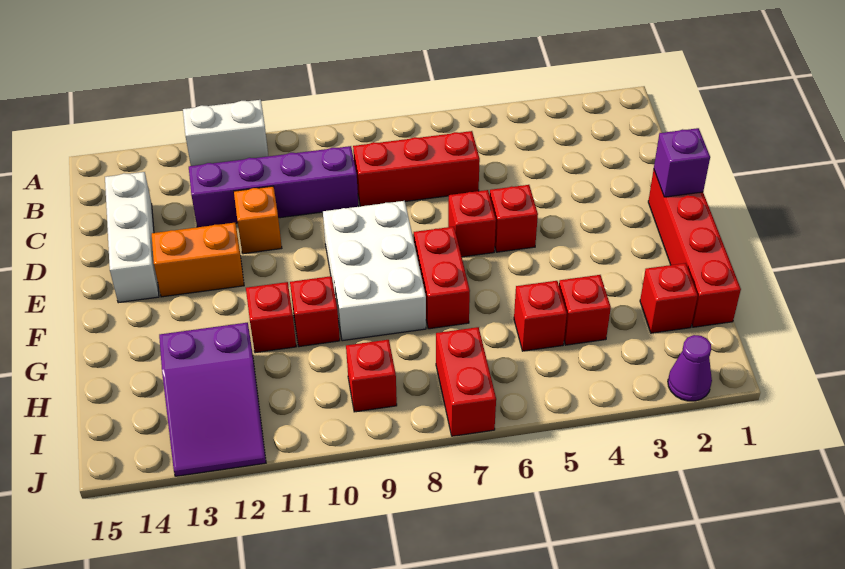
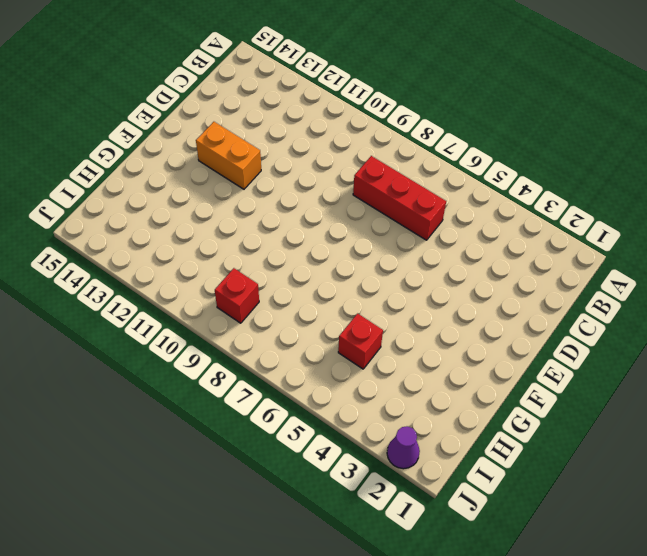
none -> white brick A11:A12 level 1
none -> purple brick C9:C12 level 1
none -> white brick C14:E14 level 1

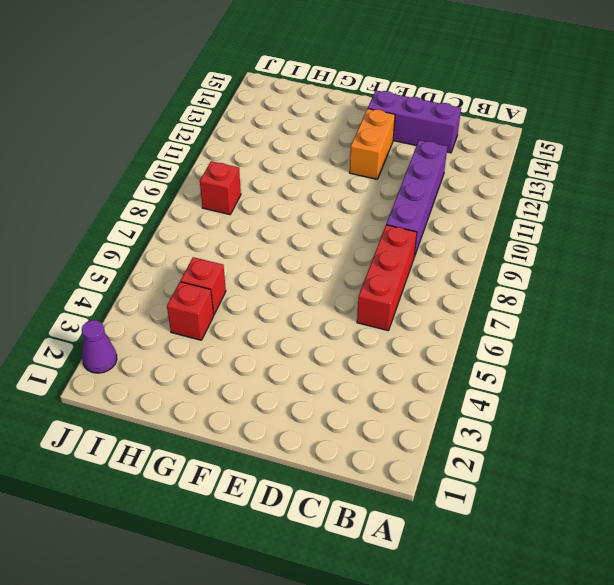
purple brick C14:E14 level 1 -> white brick C14:E14 level 1
none -> white brick A11:A12 level 1
none -> orange brick D11 level 1
none -> red brick E1:H1 level 1

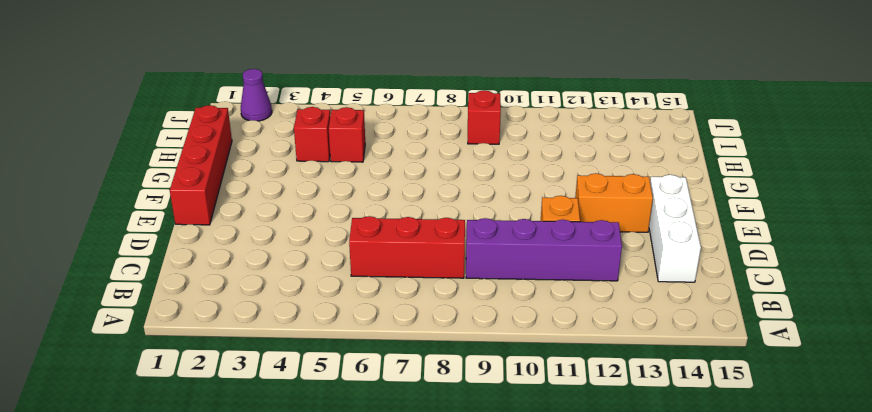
none -> white brick A11:A12 level 1
none -> red brick E5 level 1
none -> red brick E6 level 1

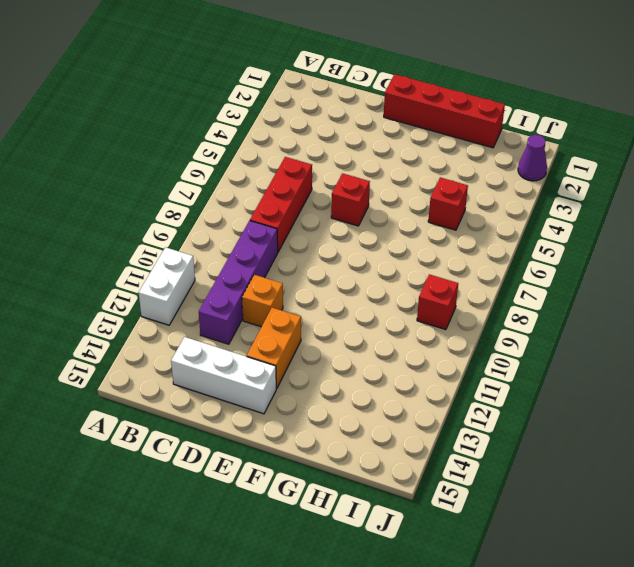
none -> red brick E5 level 1
none -> white brick E8:G9 level 1
none -> red brick F7:G7 level 1

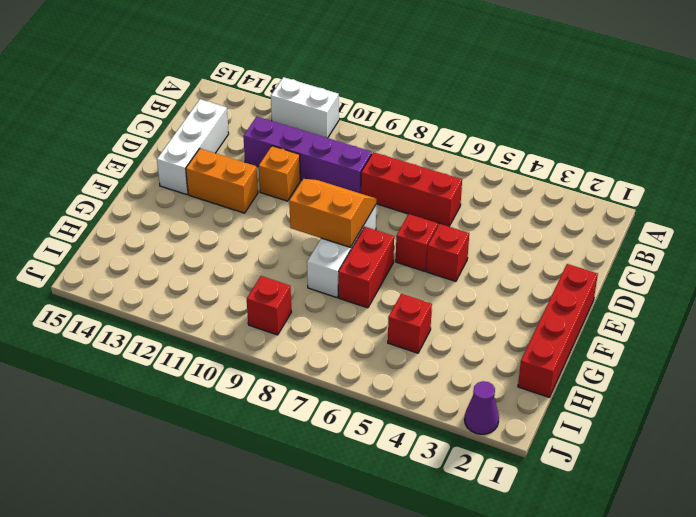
white brick E8:G8 level 1 -> white brick E8:G9 level 1
orange slope E8:F9 level 2 top F -> none
none -> red brick G10 level 1
none -> red brick G11 level 1
none -> red brick H2 level 1

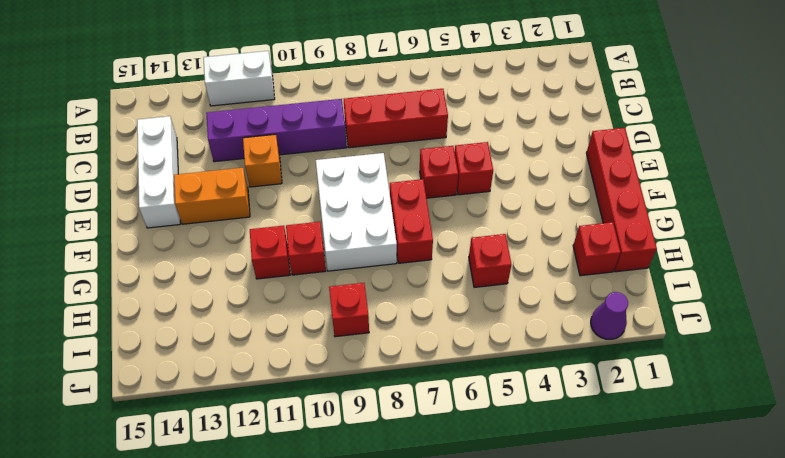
none -> red brick H4 level 1
none -> purple slope H12:J13 level 1 top H
none -> red brick I7:J7 level 1

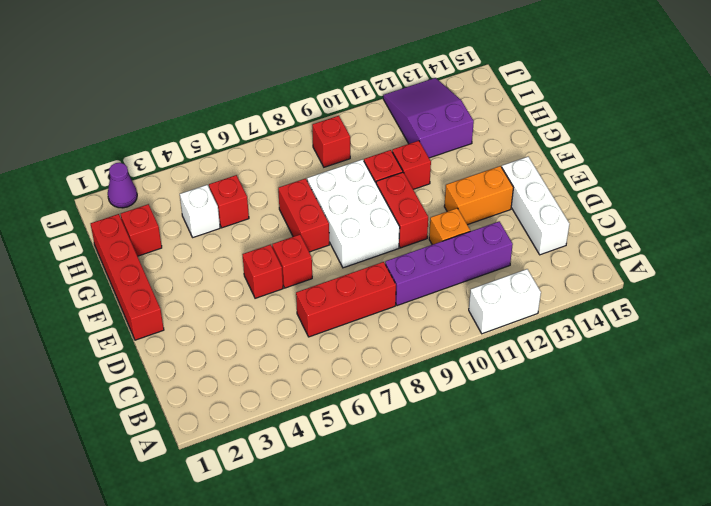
red brick E10:F10 level 1 -> red brick I7:J7 level 1
white brick H4 level 1 -> red brick H4 level 1
none -> purple brick E1 level 2

